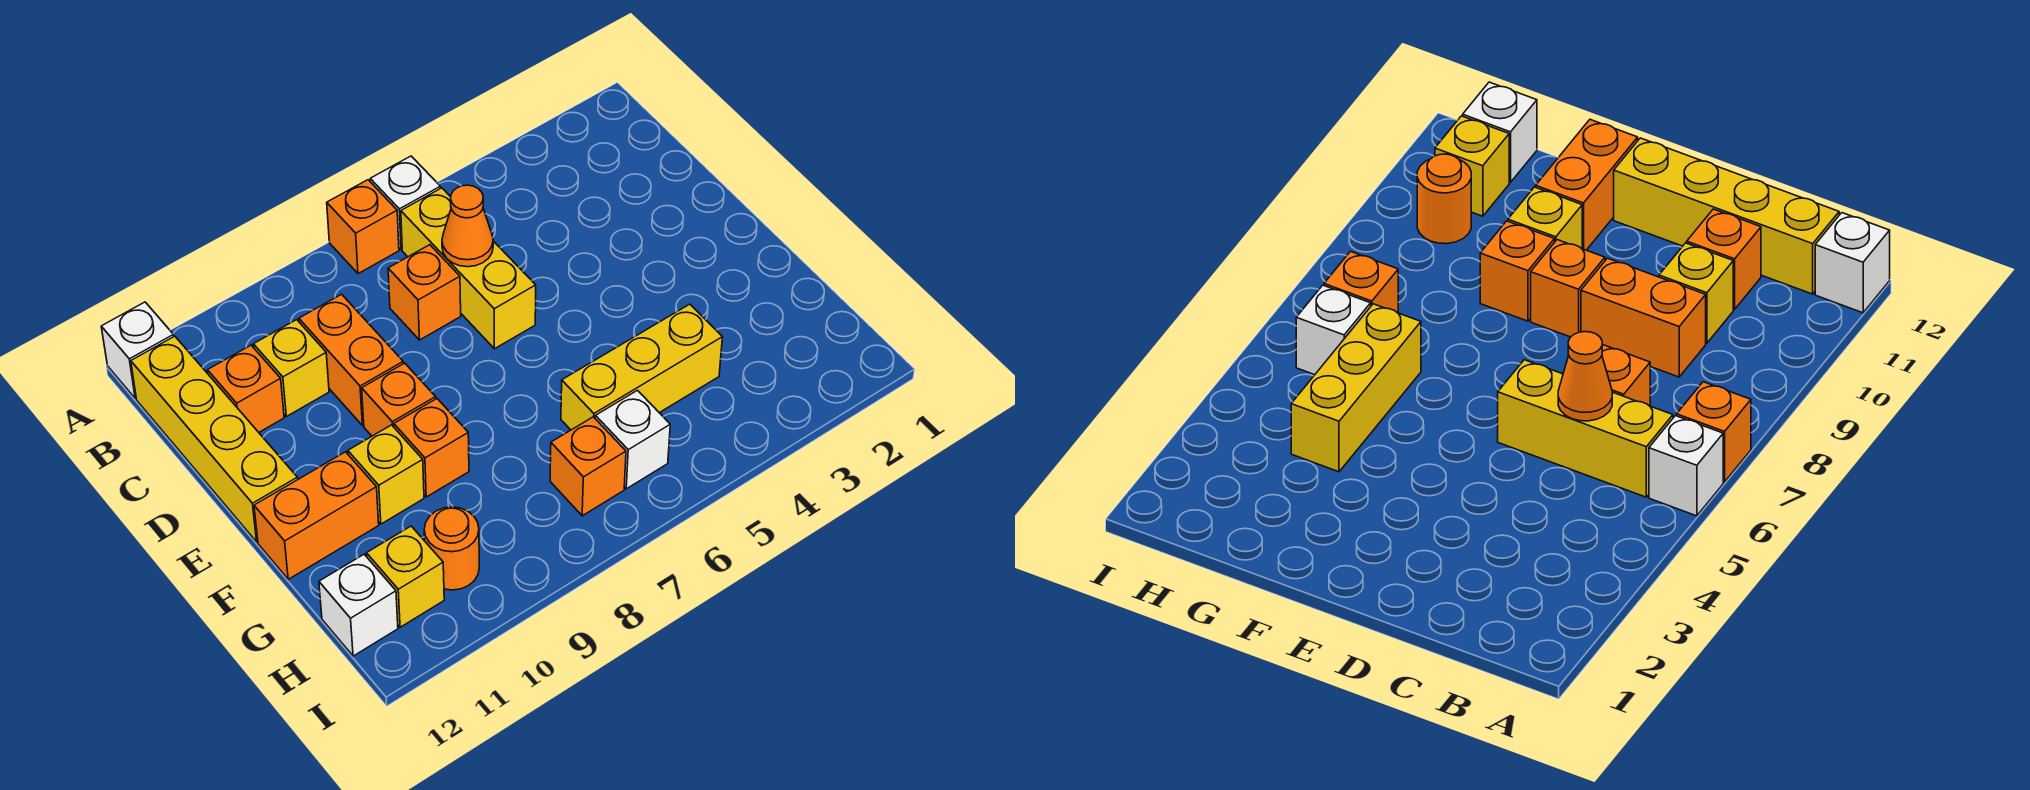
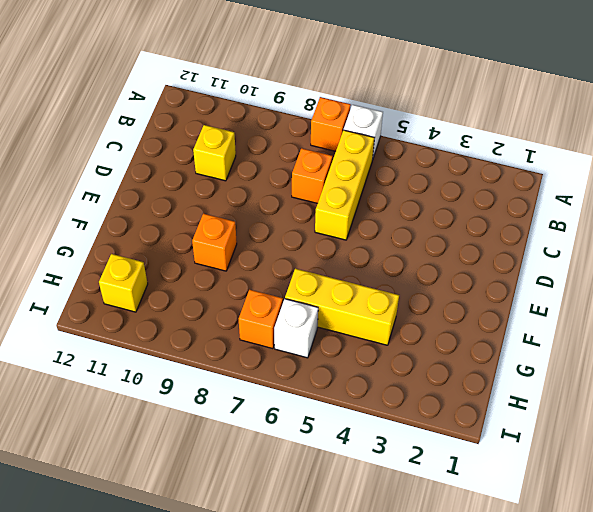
none -> white brick A12 level 1
none -> yellow brick B12:E12 level 1
none -> orange brick C9:D9 level 1

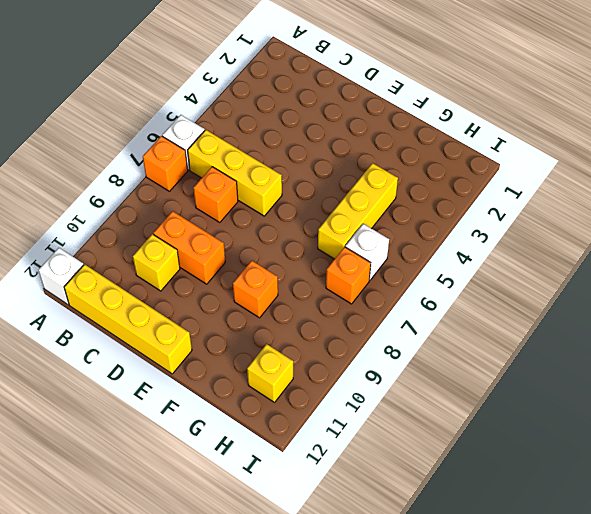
none -> orange brick C11 level 1
none -> orange brick E9 level 1
none -> yellow brick F10 level 1

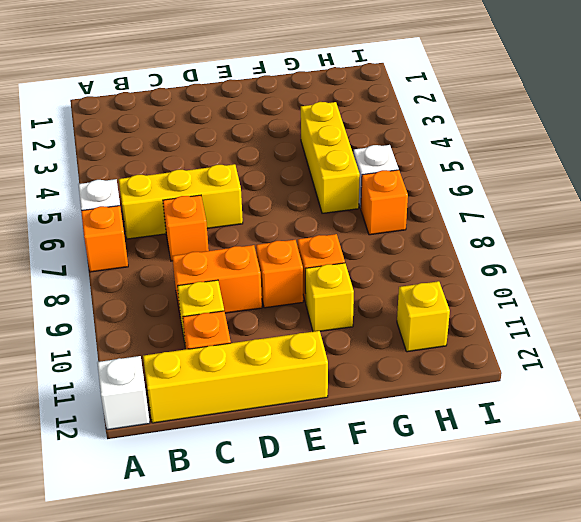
none -> orange brick F11:F12 level 1
none -> orange round brick H10 level 1
none -> white brick H12 level 1

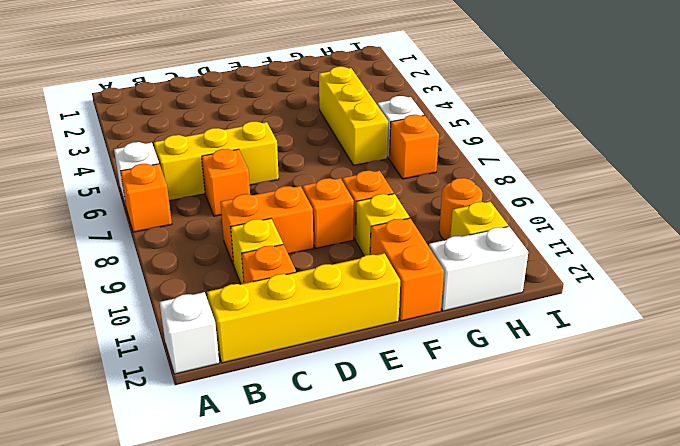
white brick G12:H12 level 1 -> white brick H12 level 1
none -> orange cone C6 level 2

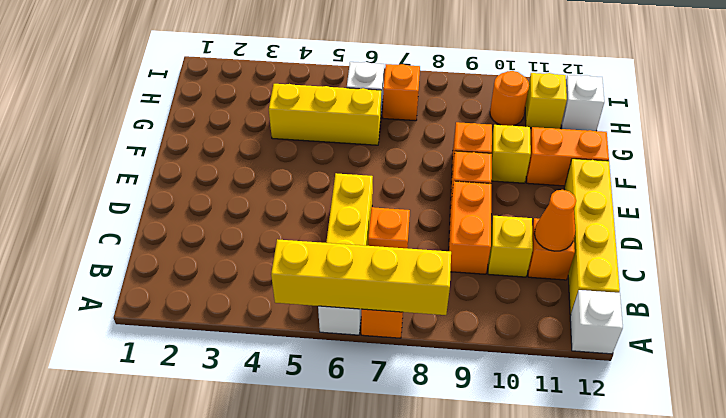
yellow brick A5:A8 level 2 -> none
orange cone C11 level 2 -> orange cone C6 level 2

